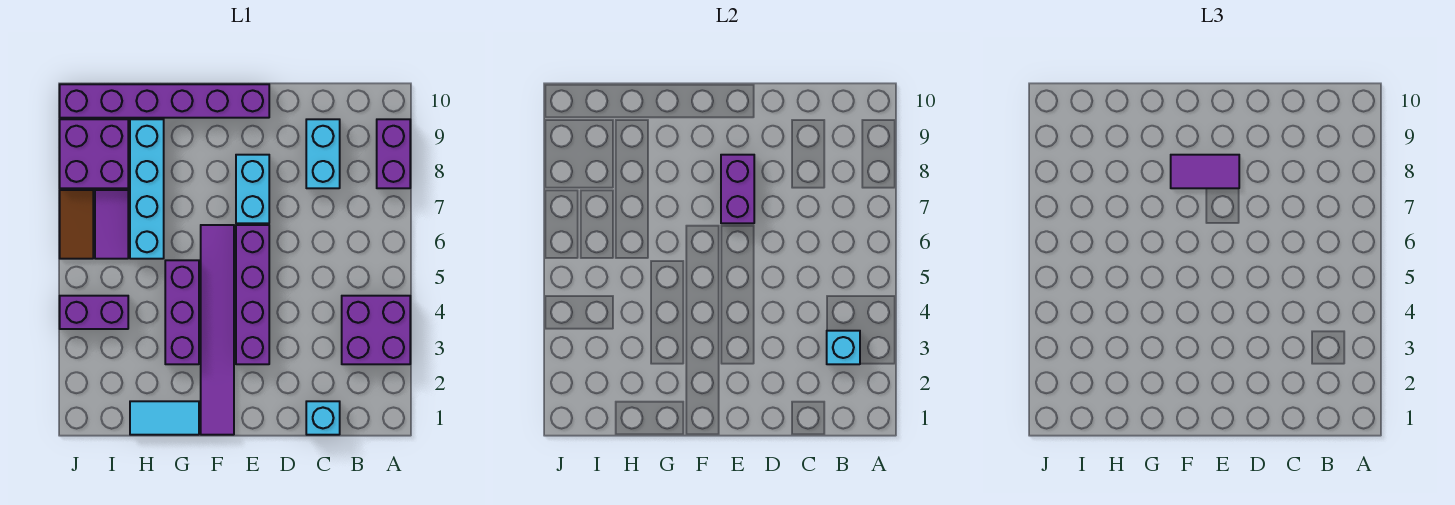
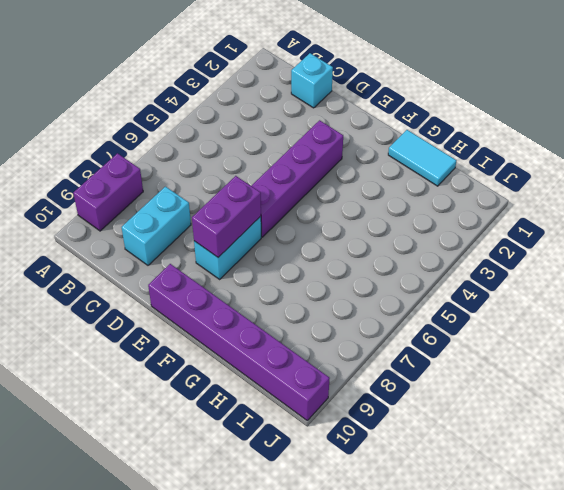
none -> purple brick A3:B4 level 1
none -> purple tile F1:F6 level 1
none -> purple brick G3:G5 level 1

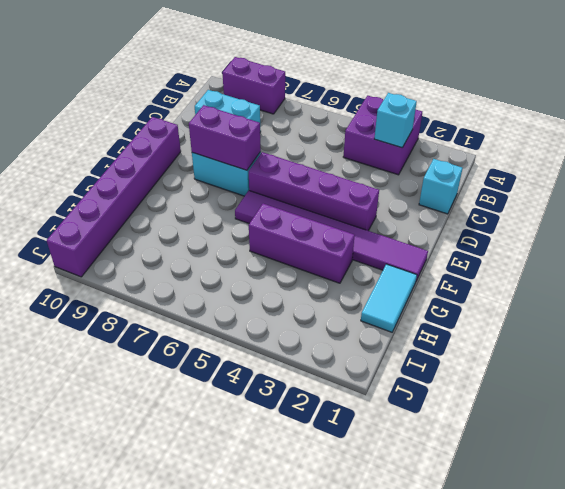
none -> cyan brick H6:H9 level 1
none -> purple brick I4:J4 level 1
none -> purple tile I6:I7 level 1

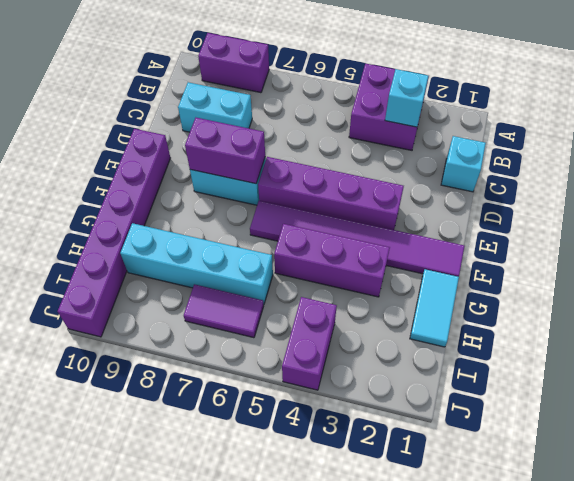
none -> purple brick I8:J9 level 1
none -> brown tile J6:J7 level 1
none -> purple tile E8:F8 level 3

